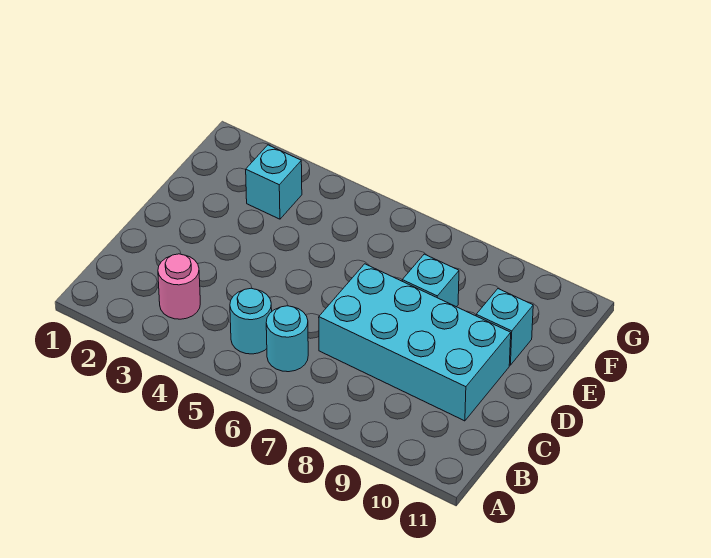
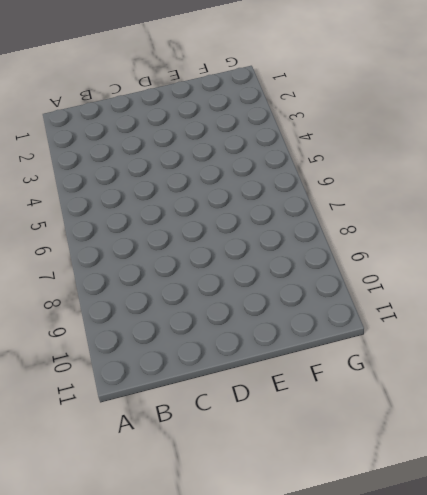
none -> pink round brick B3 level 1
none -> cyan round brick B5 level 1

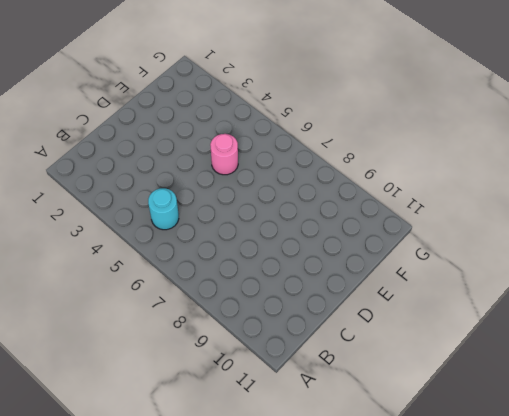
pink round brick E5 level 1 -> pink round brick B3 level 1
none -> cyan round brick B6 level 1
none -> cyan brick C7:D10 level 1

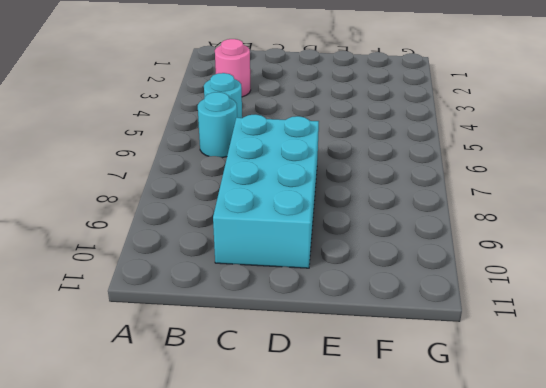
none -> cyan brick E8 level 1
none -> cyan brick E10 level 1

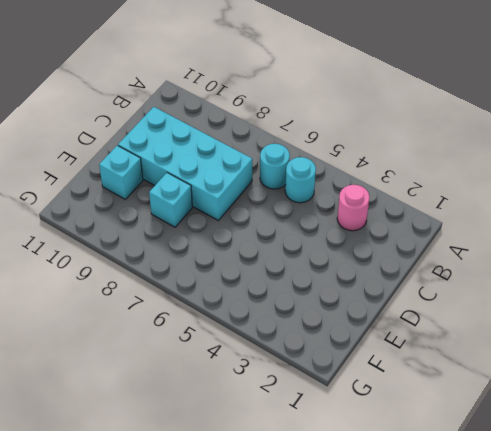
none -> cyan brick F3 level 1

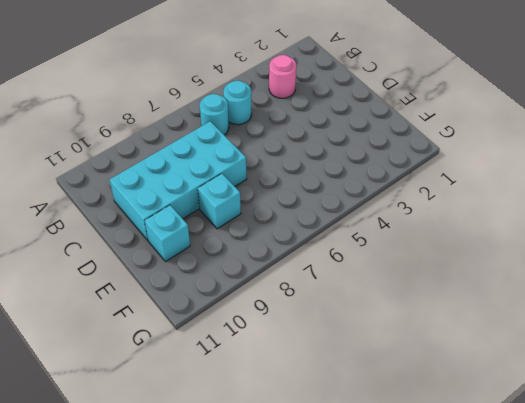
none -> cyan brick F3 level 1

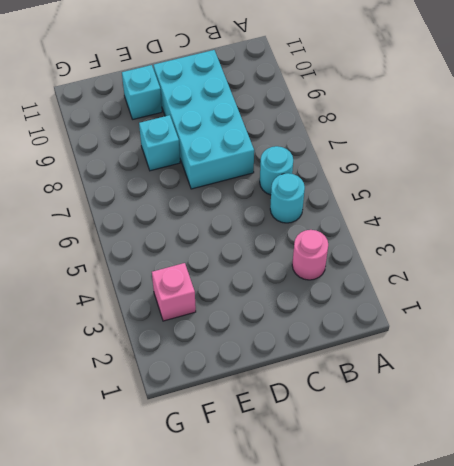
pink brick F3 level 1 -> cyan brick F3 level 1

